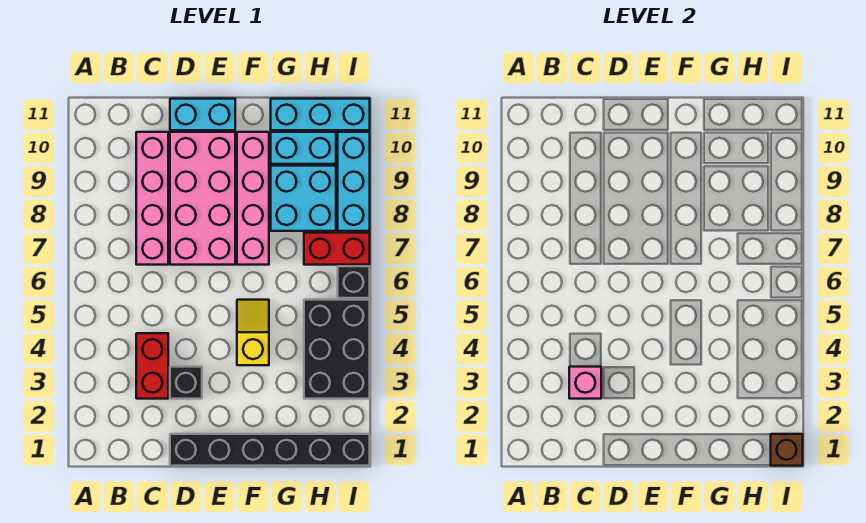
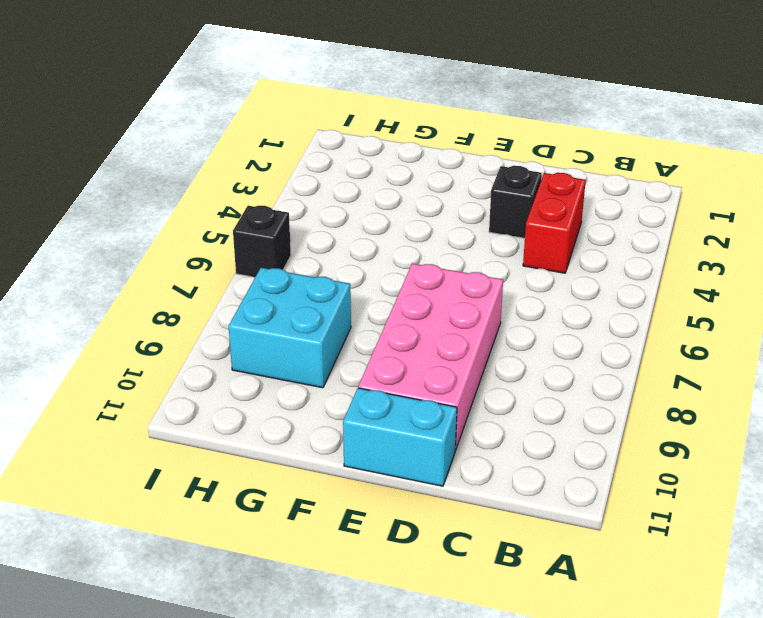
none -> pink brick C7:C10 level 1
none -> black brick D1:I1 level 1
none -> yellow slope F4:F5 level 1 top 4

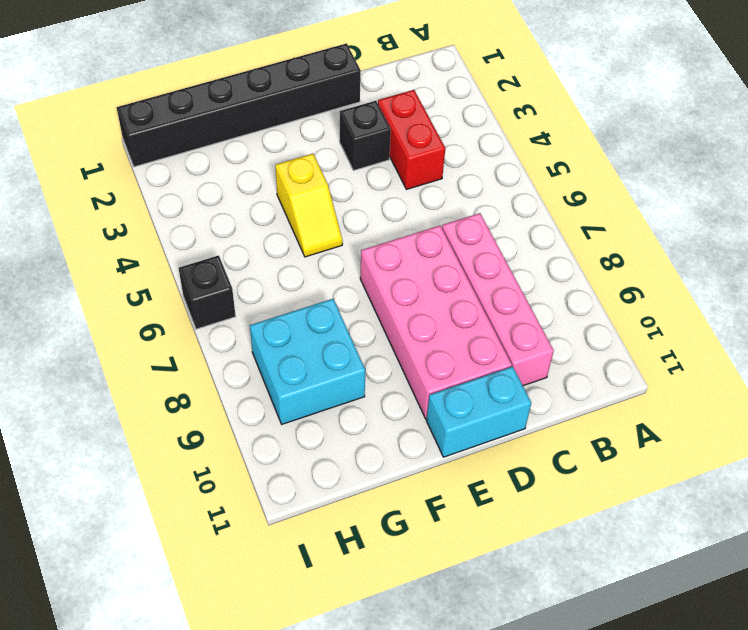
none -> pink brick F7:F10 level 1
none -> cyan brick G10:H10 level 1
none -> cyan brick G11:I11 level 1

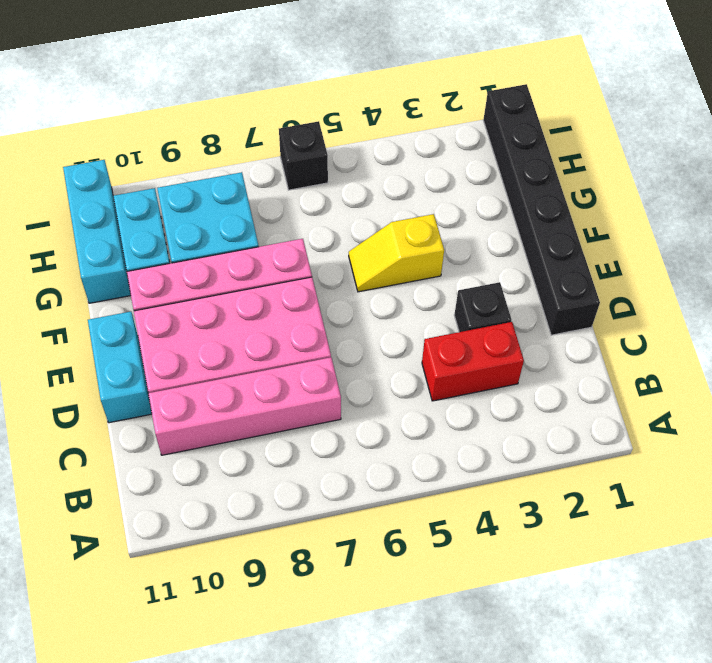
none -> black brick H3:I5 level 1
none -> red brick H7:I7 level 1
none -> cyan brick I8:I10 level 1

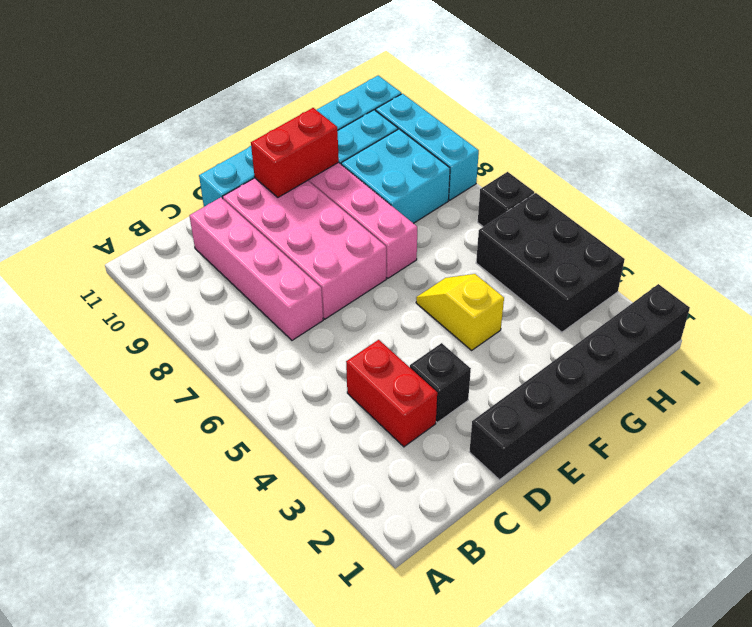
red brick E10:F10 level 2 -> red brick H7:I7 level 1
none -> pink brick C3 level 2
none -> brown brick I1 level 2

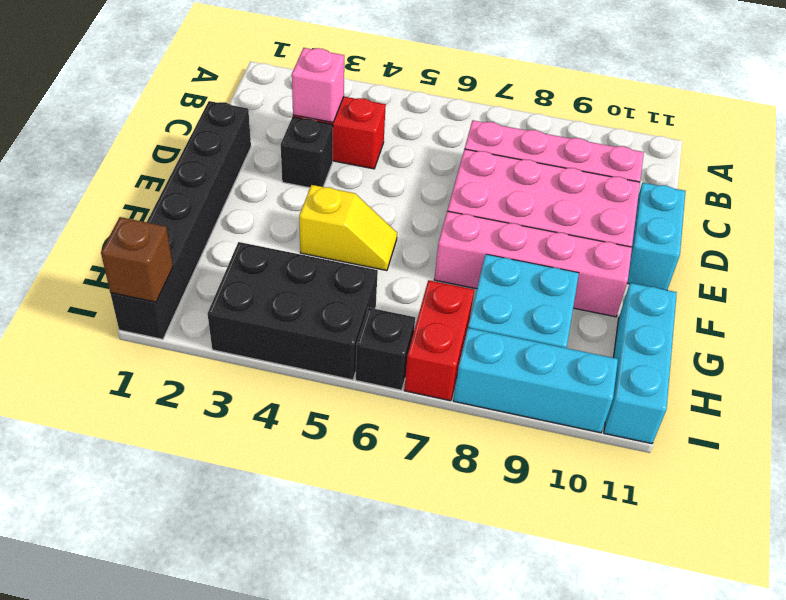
none -> cyan brick G10:H10 level 1

